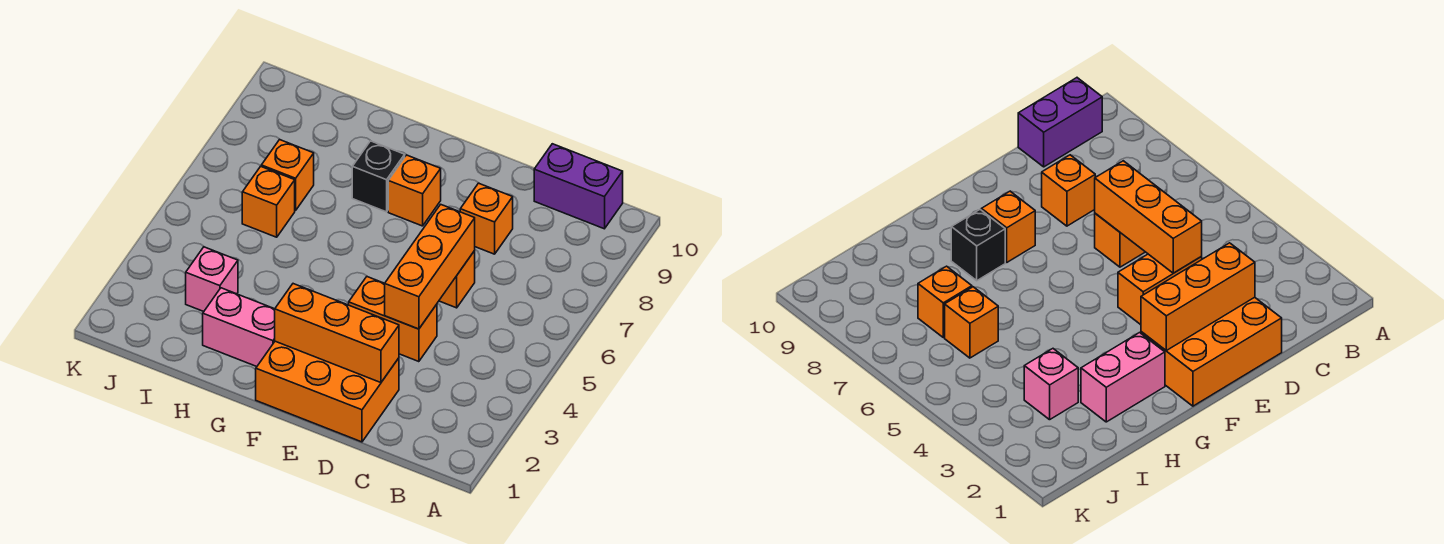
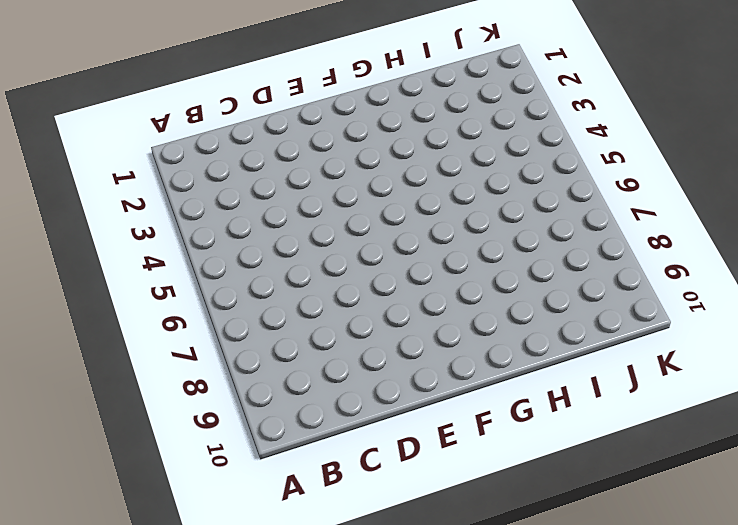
none -> purple brick B10:C10 level 1
none -> orange brick D1:F2 level 1
none -> orange brick D4:E4 level 1

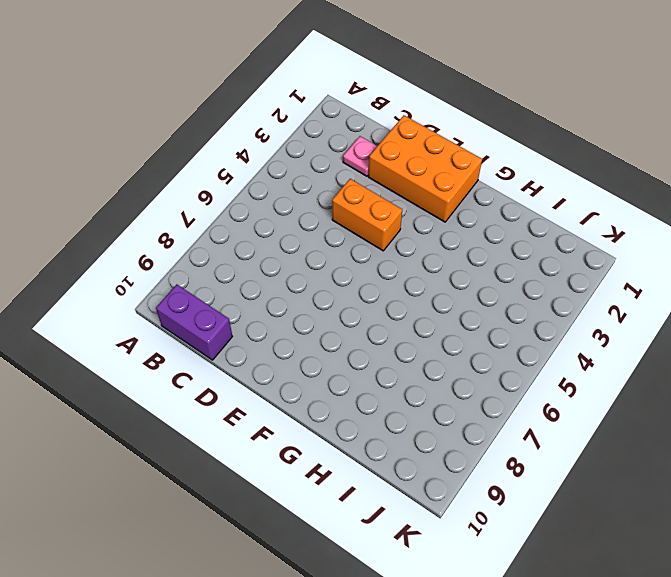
pink plate C2 level 1 -> none
none -> orange brick D6 level 1
none -> orange brick D8 level 1
none -> orange brick F8 level 1

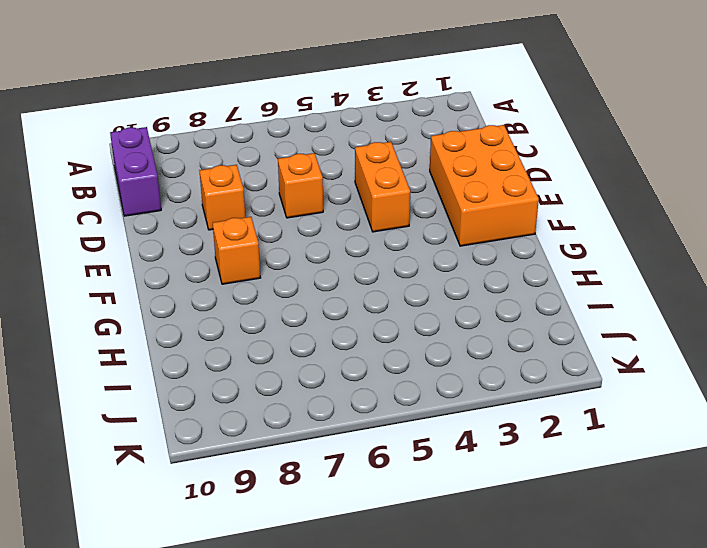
none -> pink brick G2:H2 level 1
none -> black brick G8 level 1
none -> pink brick I3 level 1

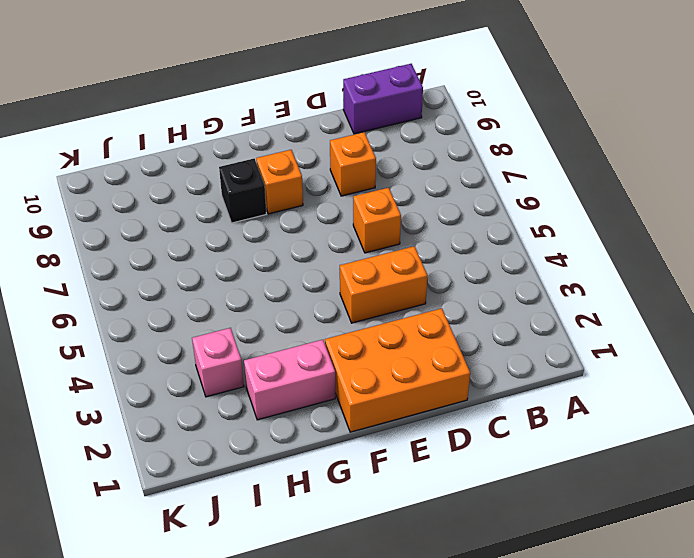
none -> orange brick I6 level 1
none -> orange brick I7 level 1
none -> orange brick D2:F2 level 2

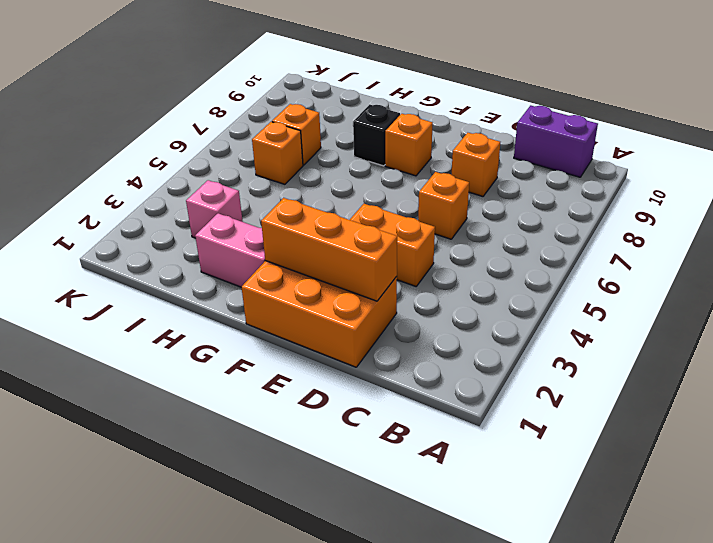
none -> orange brick D4:D6 level 2

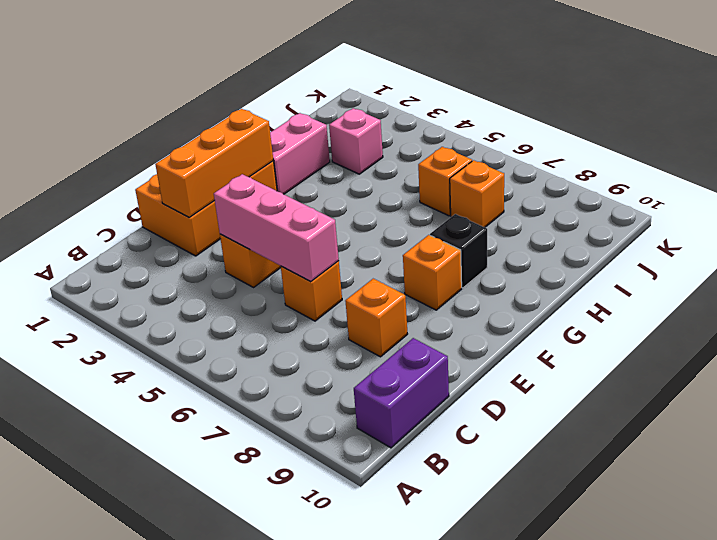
pink brick D4:D6 level 2 -> orange brick D4:D6 level 2

